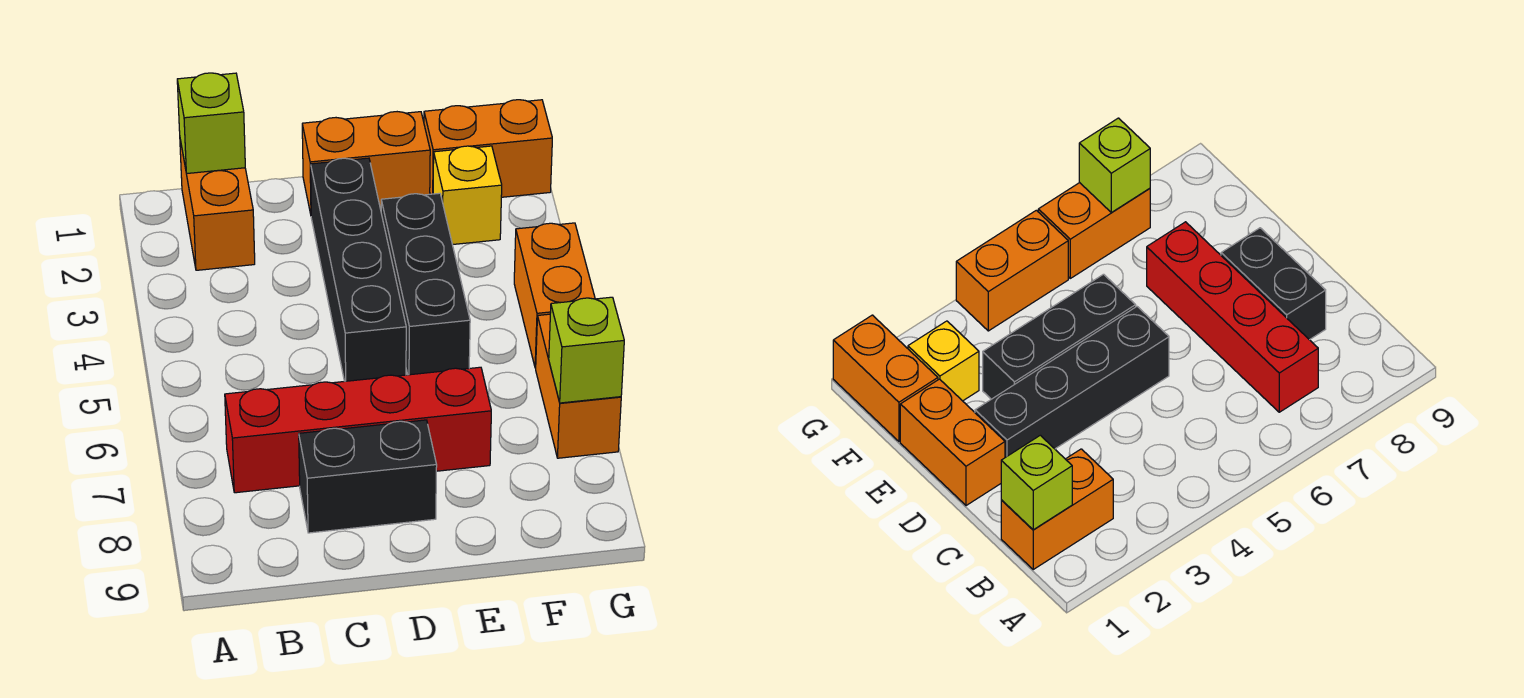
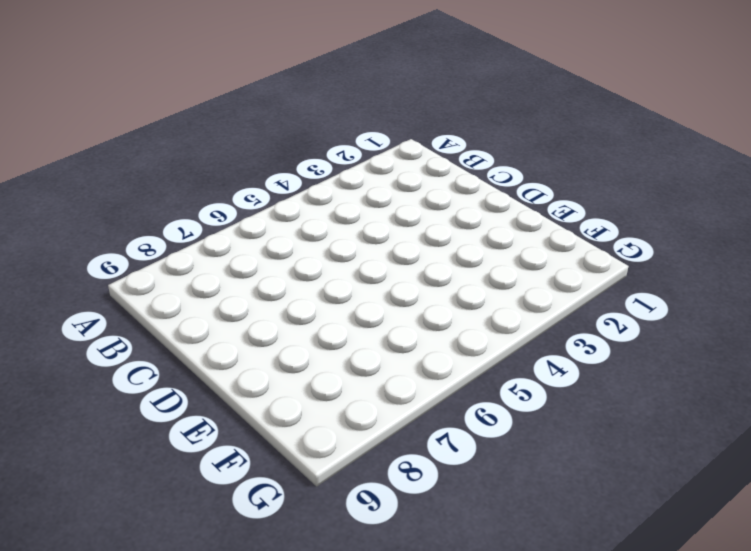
none -> orange brick B1:B2 level 1
none -> red brick B7:E7 level 1
none -> black brick C8:D8 level 1

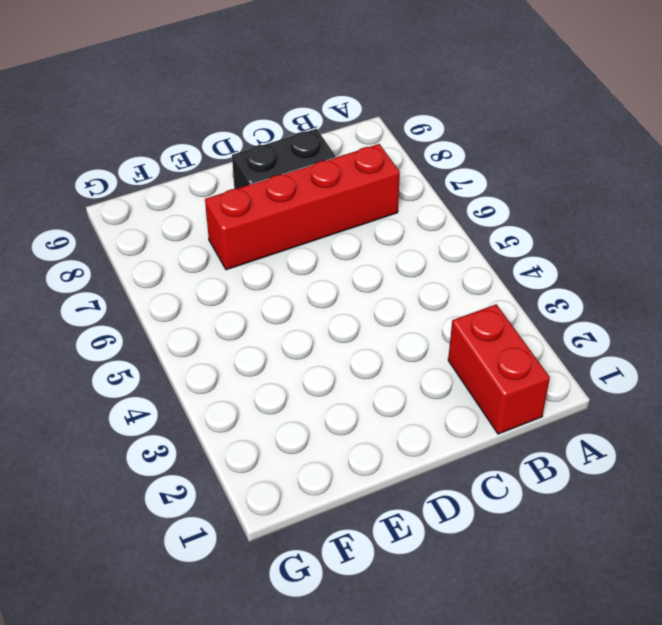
red brick B1:B2 level 1 -> orange brick B1:B2 level 1
none -> orange brick D1:E1 level 1
none -> black brick D2:D5 level 1
none -> black brick E3:E5 level 1

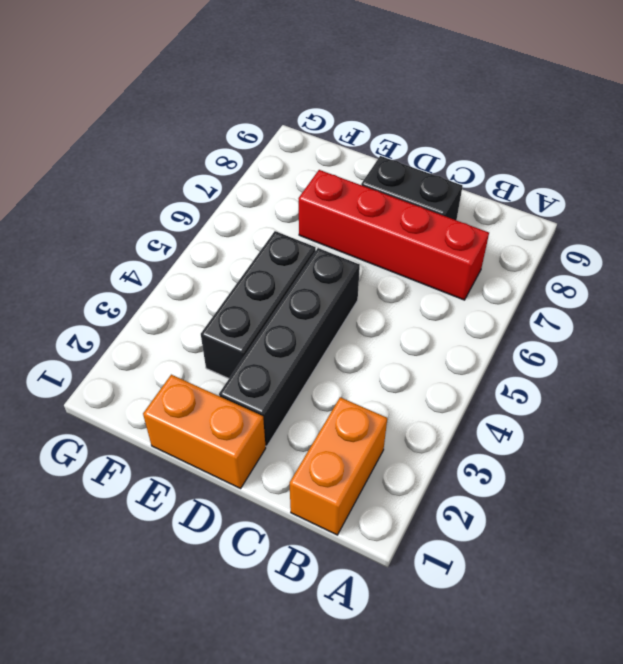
none -> orange brick F1:G1 level 1
none -> yellow brick F2 level 1
none -> orange brick G4:G5 level 1

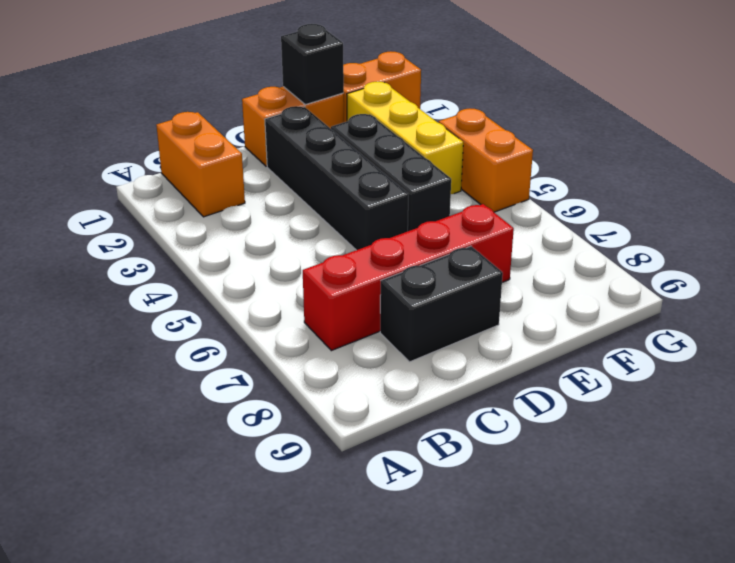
black brick E1 level 2 -> none
yellow brick F2:F4 level 1 -> yellow brick F2 level 1
none -> orange brick G6:G7 level 1
none -> lime brick B1 level 2
none -> lime brick G7 level 2

